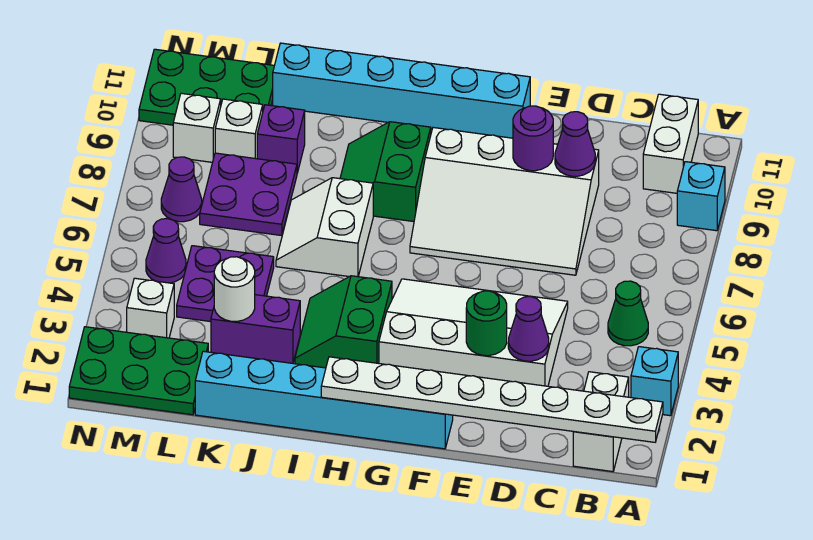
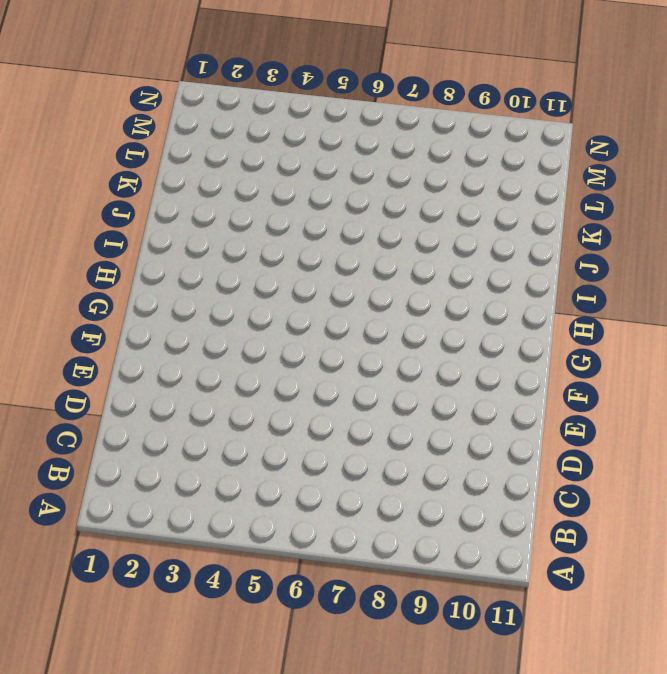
none -> cyan brick A3 level 1
none -> cyan brick A9 level 1
none -> white brick B1:B2 level 1

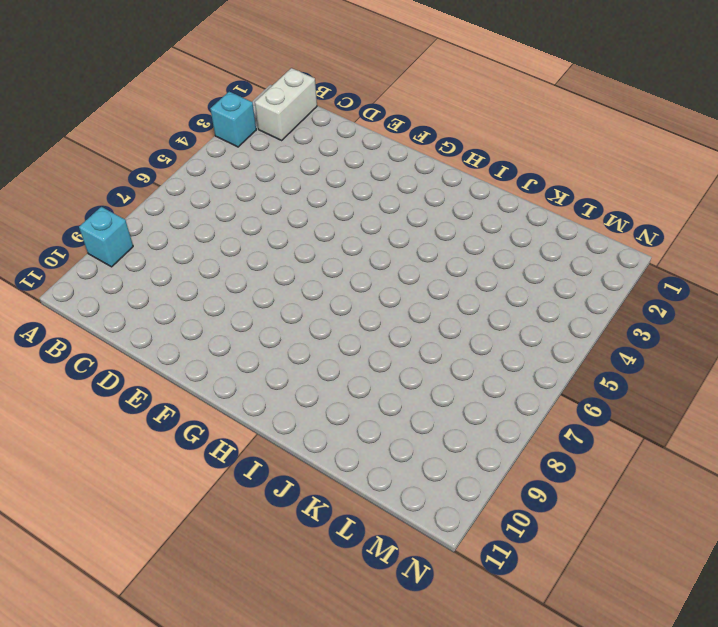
none -> green cone B5 level 1
none -> white brick B10:B11 level 1
none -> white slope D3:G5 level 1 top 3

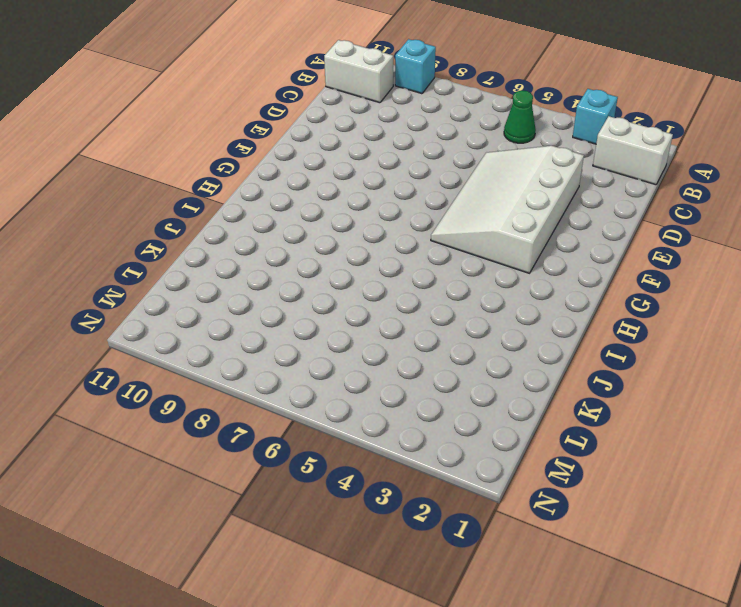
none -> white slope D7:G9 level 1 top 9
none -> cyan brick F1:K1 level 1
none -> cyan brick F11:K11 level 1

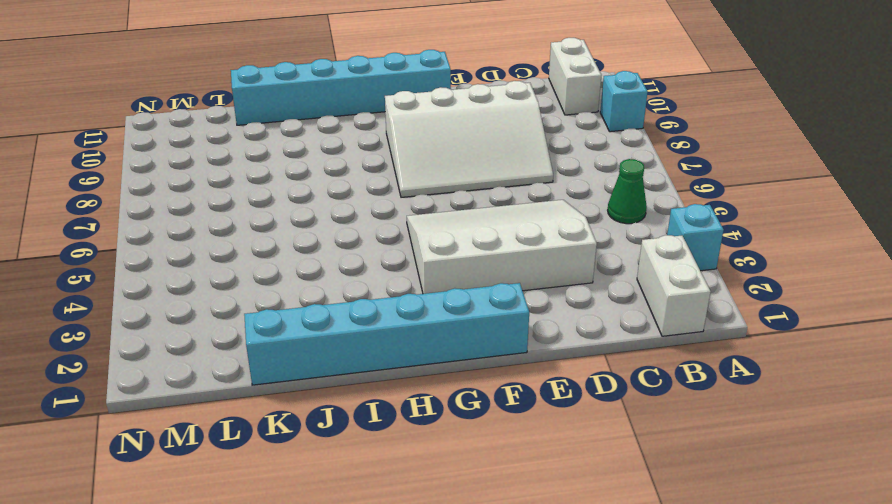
none -> green slope H3:I4 level 1 top H
none -> green slope H8:I9 level 1 top H
none -> white slope I6:J7 level 1 top I

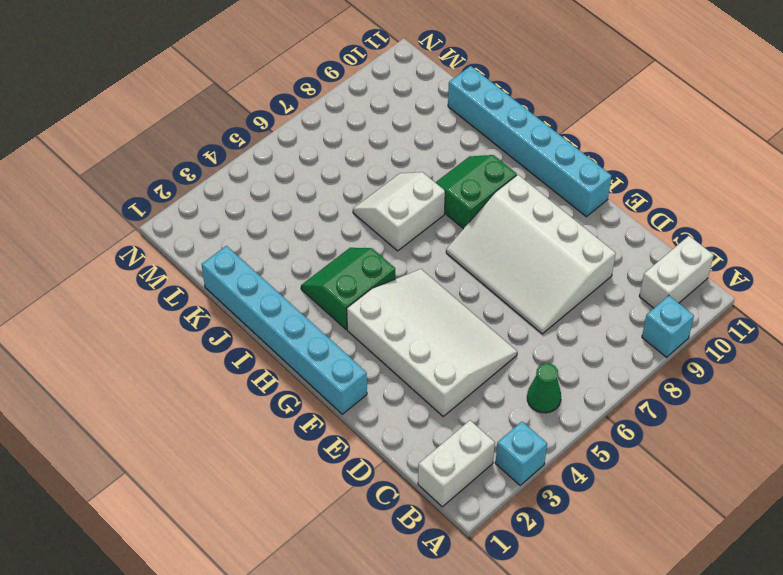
none -> purple brick J3:K3 level 1
none -> purple plate K4:L5 level 1
none -> purple plate K7:L8 level 1

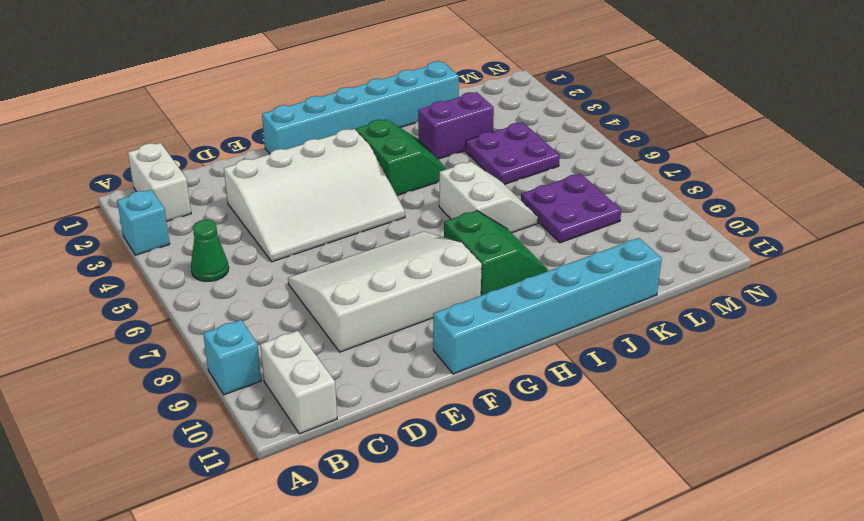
none -> purple brick K9 level 1
none -> green plate L1:N2 level 1
none -> white brick L9 level 1

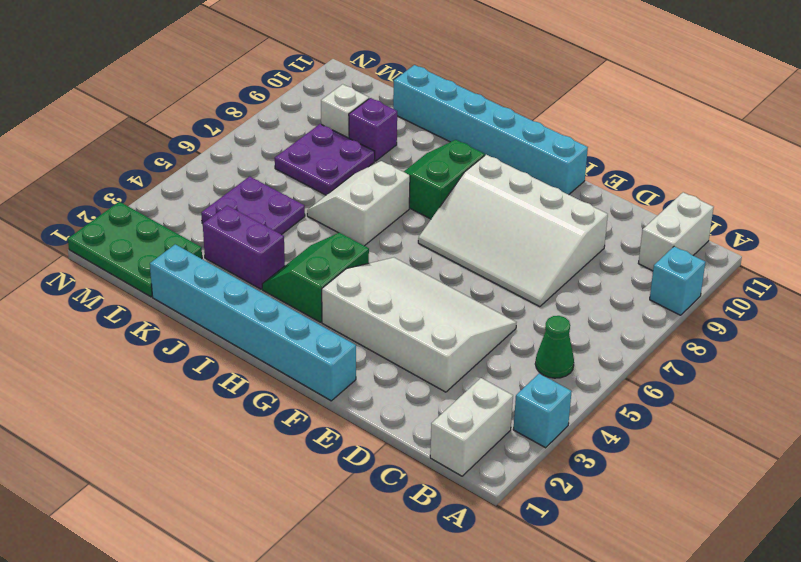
none -> green plate L10:N11 level 1
none -> white brick M3 level 1
none -> purple cone M5 level 1

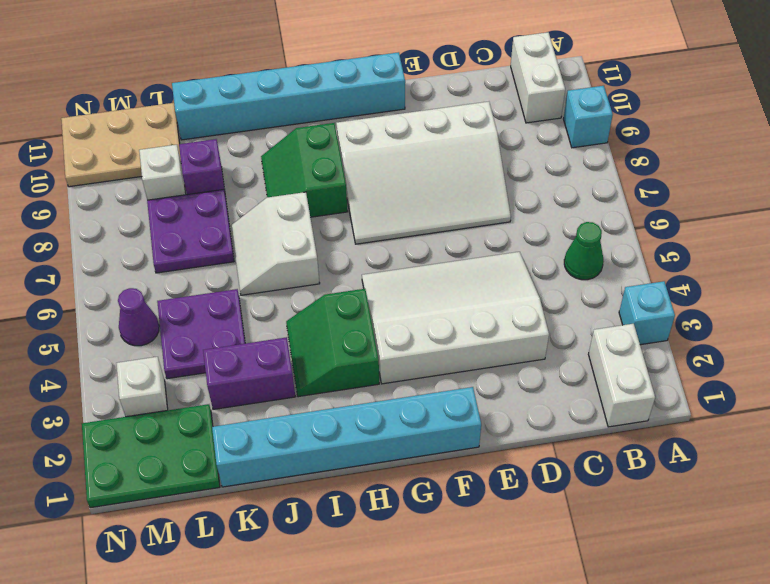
tan plate L10:N11 level 1 -> green plate L10:N11 level 1
none -> purple cone M7 level 1
none -> white brick M9 level 1
none -> white plate A1:H1 level 2

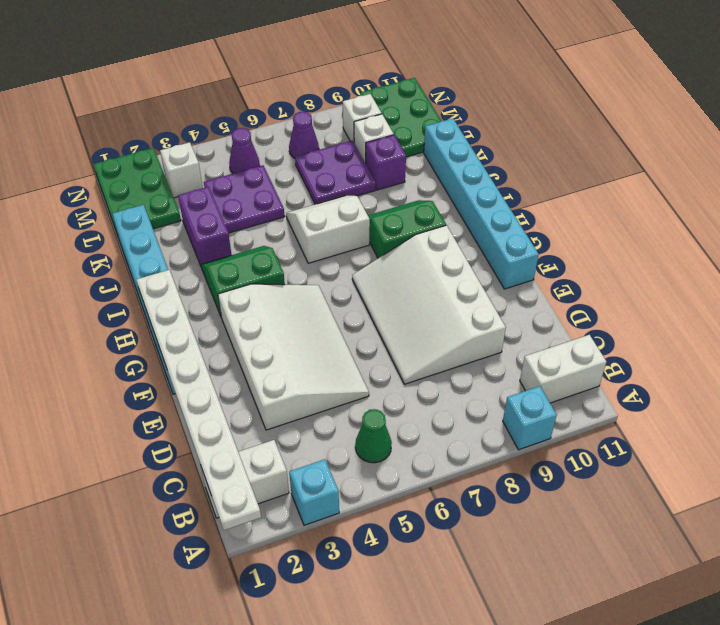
none -> purple cone D3 level 2
none -> purple cone D9 level 2
none -> green round brick E3 level 2

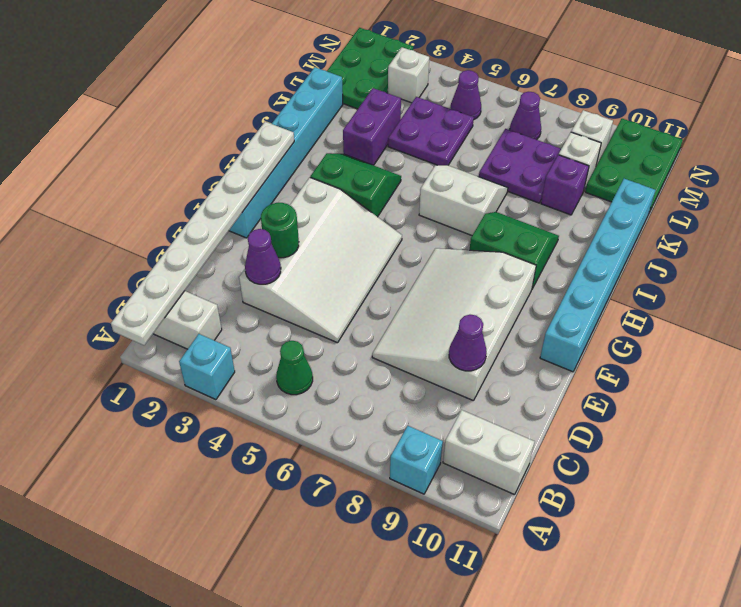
none -> purple round brick E9 level 2
none -> white round brick K3 level 2

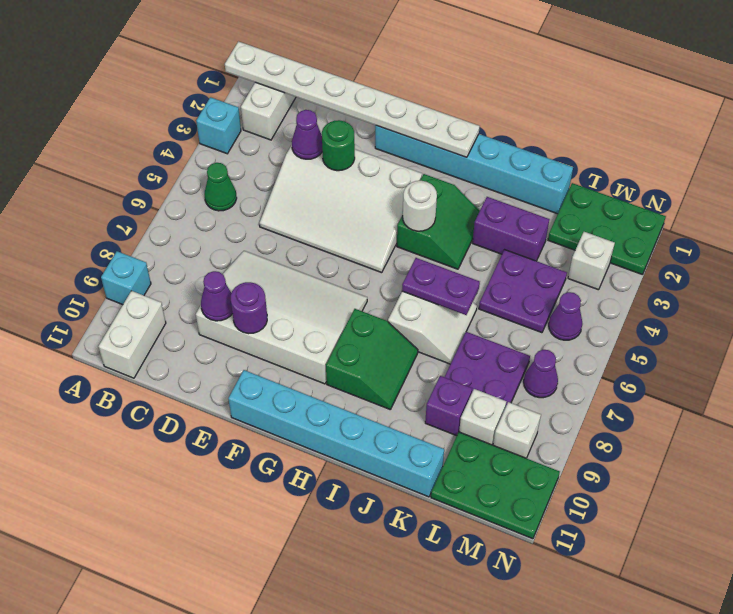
white round brick H4 level 2 -> white round brick K3 level 2
purple plate I6:J6 level 2 -> none

